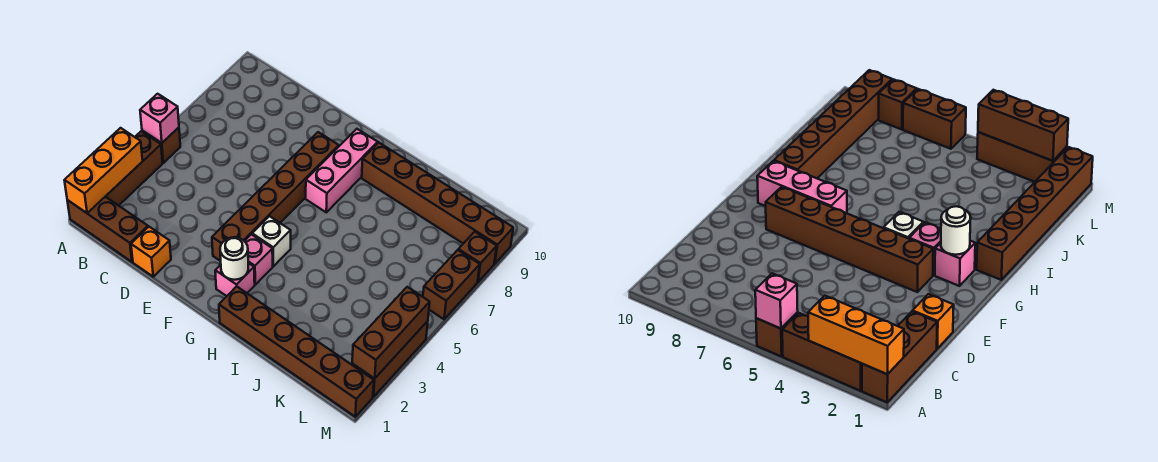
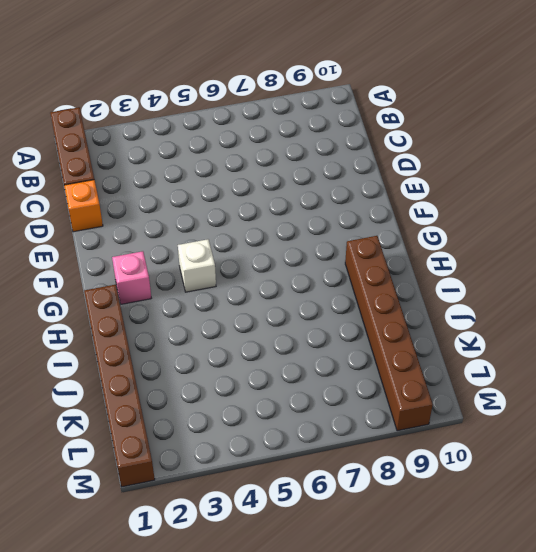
none -> brown brick A2:A4 level 1
none -> brown brick A5 level 1
none -> brown brick F3:F8 level 1

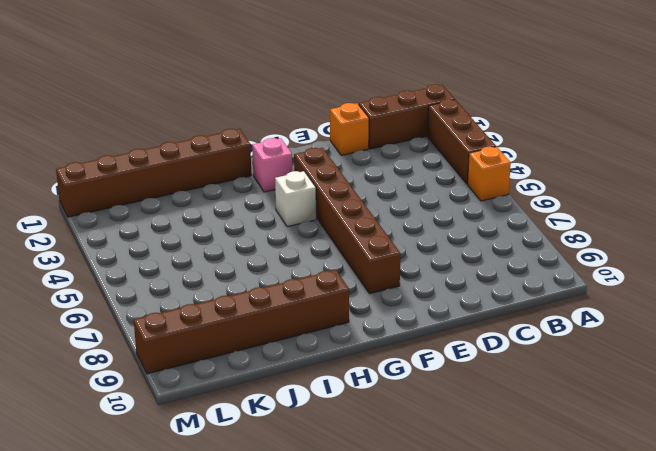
orange brick A5 level 1 -> brown brick A5 level 1
none -> pink brick G3 level 1
none -> pink brick G7:G9 level 1
none -> brown brick M2:M4 level 1

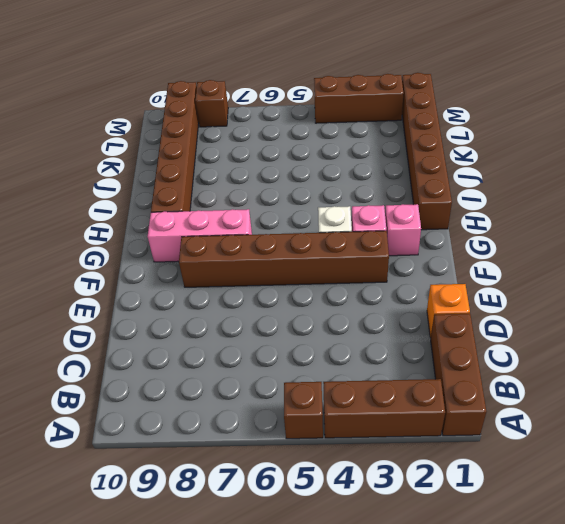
none -> brown brick M6:M7 level 1
none -> orange brick A1:A3 level 2
none -> pink brick A5 level 2

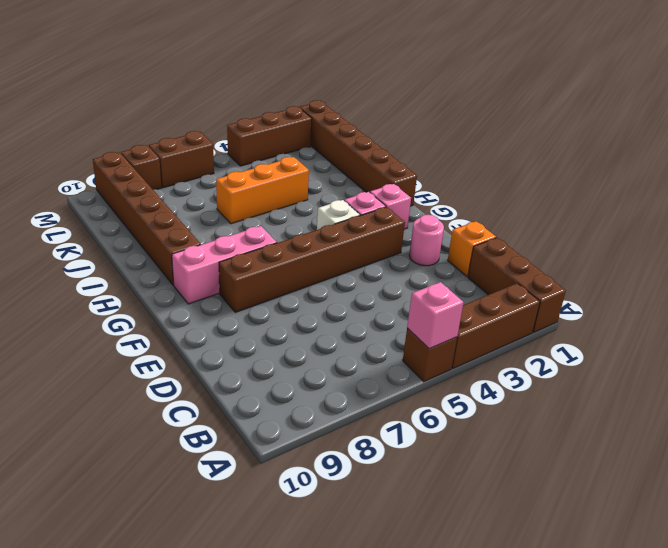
pink round brick E2 level 1 -> none
orange brick J4:J6 level 1 -> orange brick A1:A3 level 2
none -> white round brick G2 level 2
none -> brown brick M2:M4 level 2

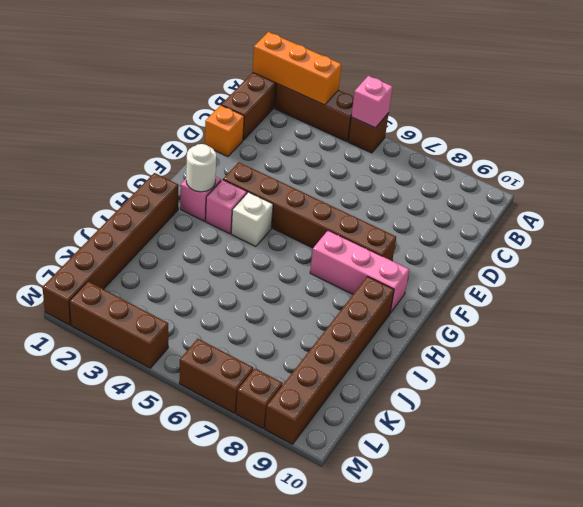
none -> brown brick M2:M4 level 2

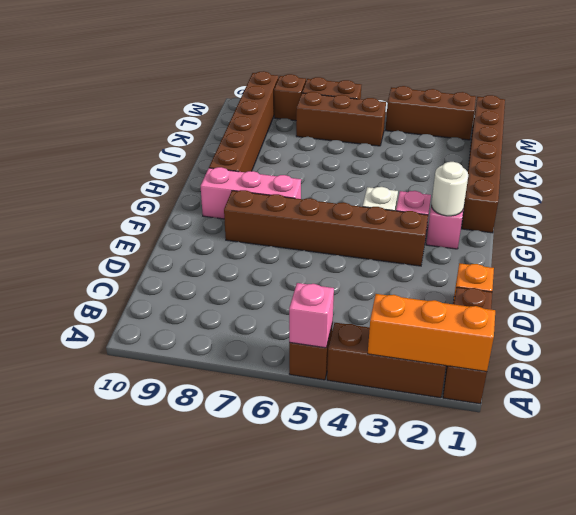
brown brick L5:L7 level 1 -> brown brick M2:M4 level 2

